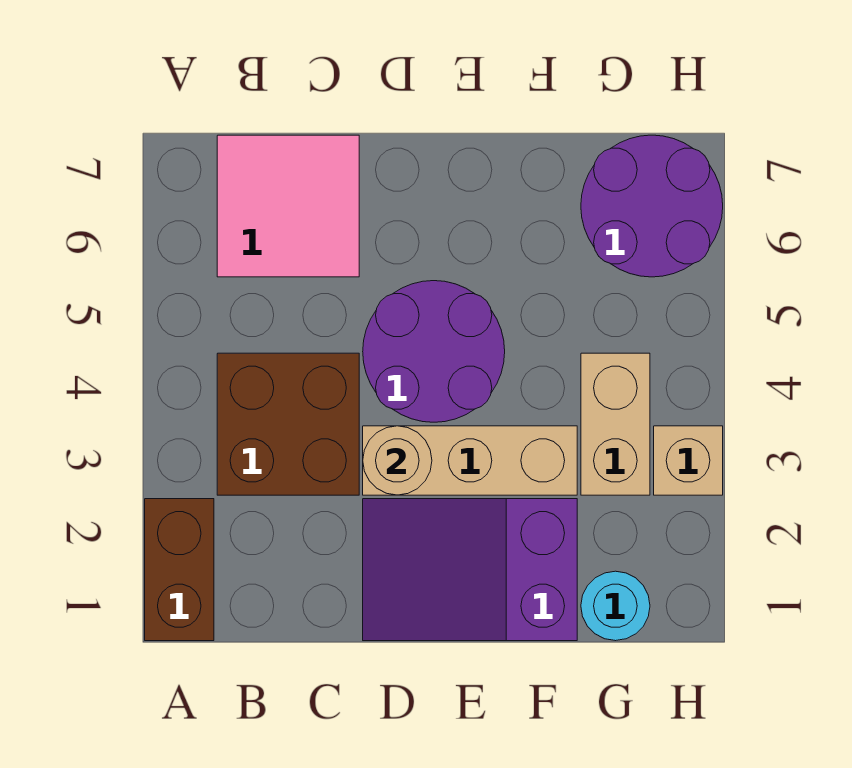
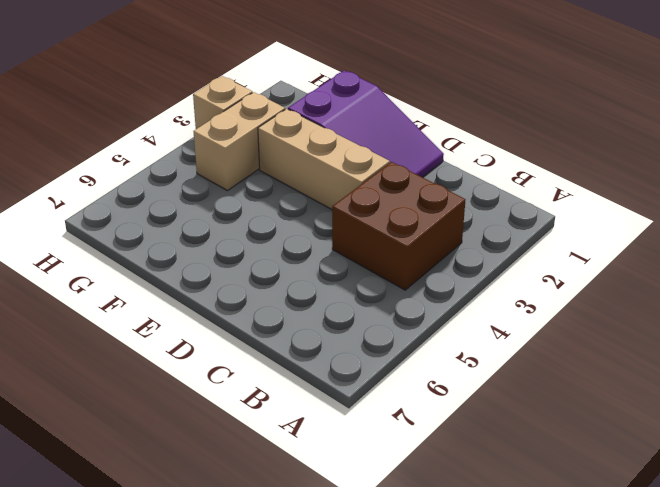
none -> brown brick A1:A2 level 1
none -> pink tile B6:C7 level 1

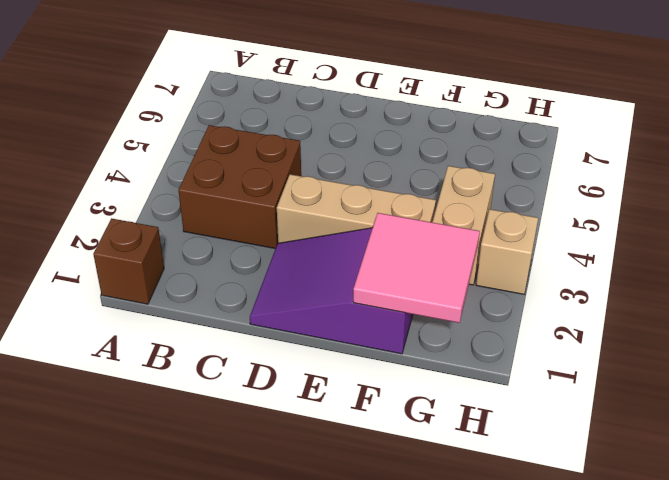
brown brick A1 level 1 -> brown brick A1:A2 level 1
pink tile F1:G2 level 2 -> pink tile B6:C7 level 1
none -> purple round brick D4:E5 level 1
none -> cyan round brick G1 level 1

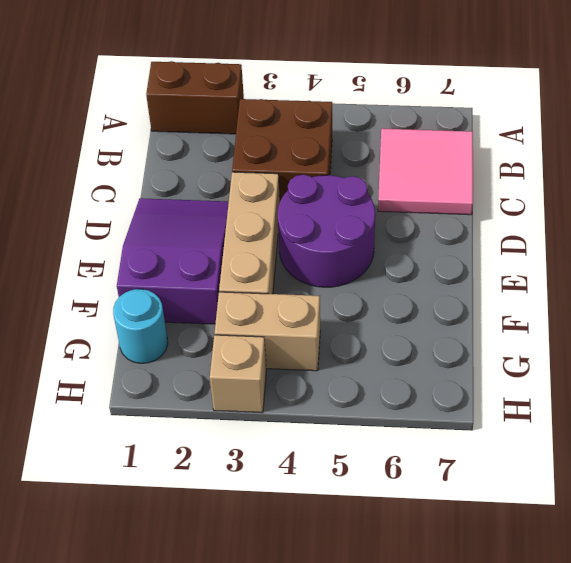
none -> purple round brick G6:H7 level 1
none -> tan round brick D3 level 2

